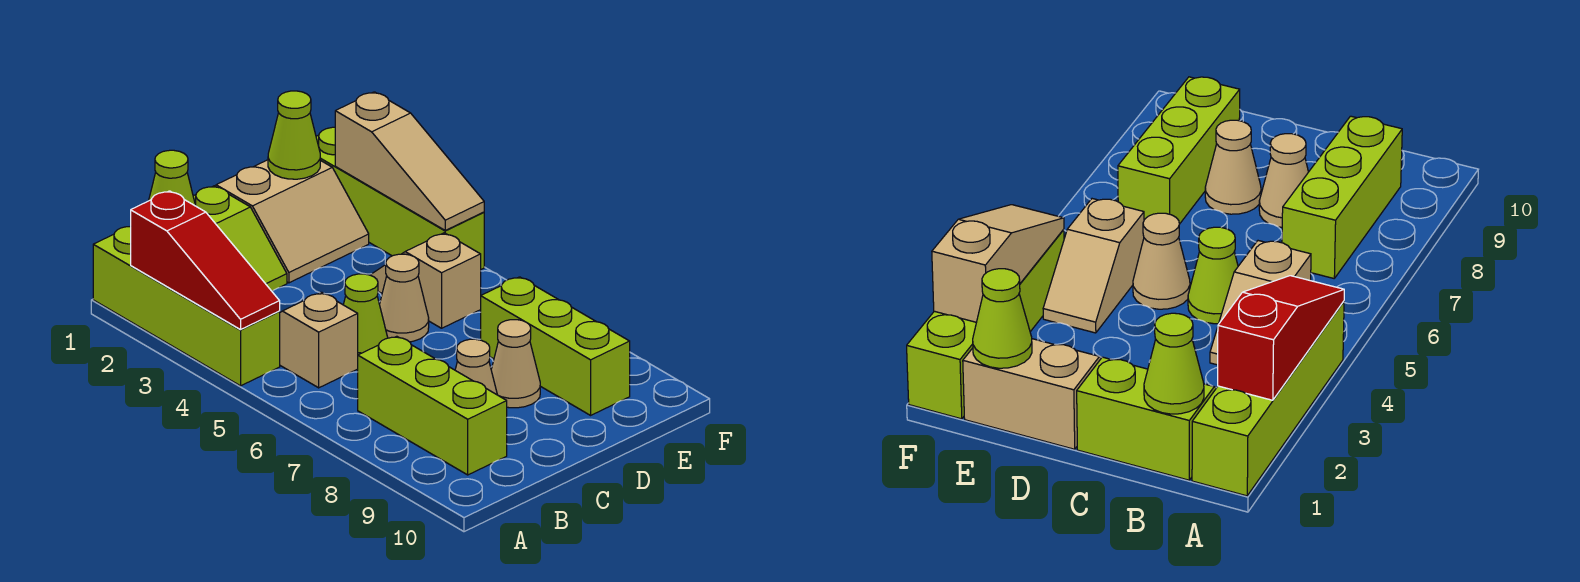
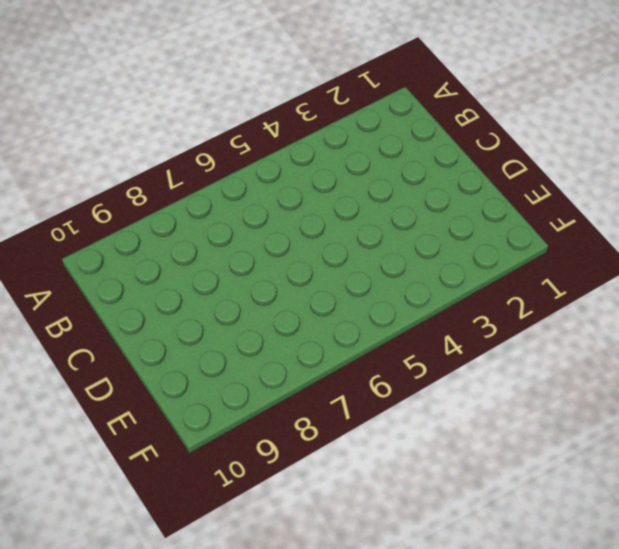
none -> lime brick A1:A4 level 1
none -> lime slope B1:C2 level 1 top 1
none -> tan slope B4:B5 level 1 top 5

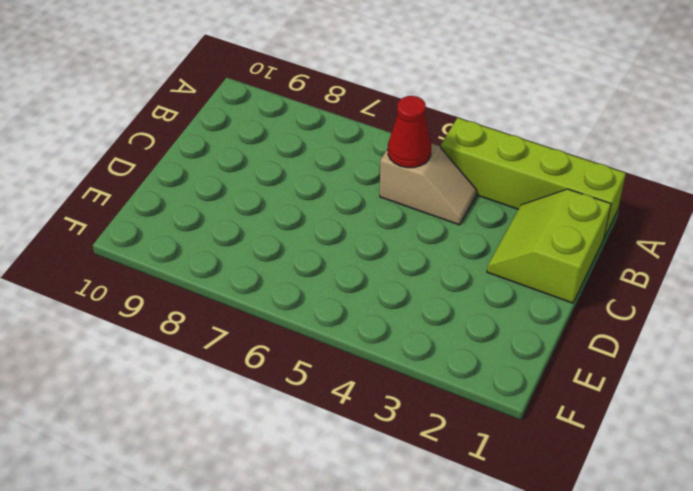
red cone B5 level 2 -> none
none -> lime brick B7:B9 level 1
none -> lime cone C5 level 1
none -> tan cone C8 level 1

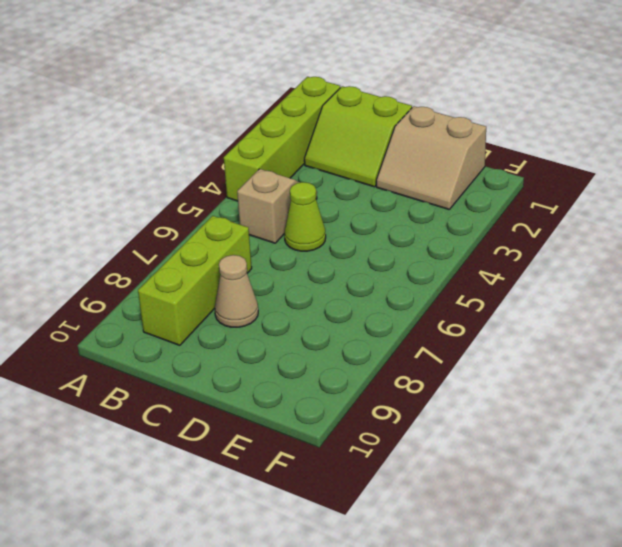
none -> tan cone D5 level 1
none -> tan cone D8 level 1
none -> tan slope E4:E5 level 1 top 5

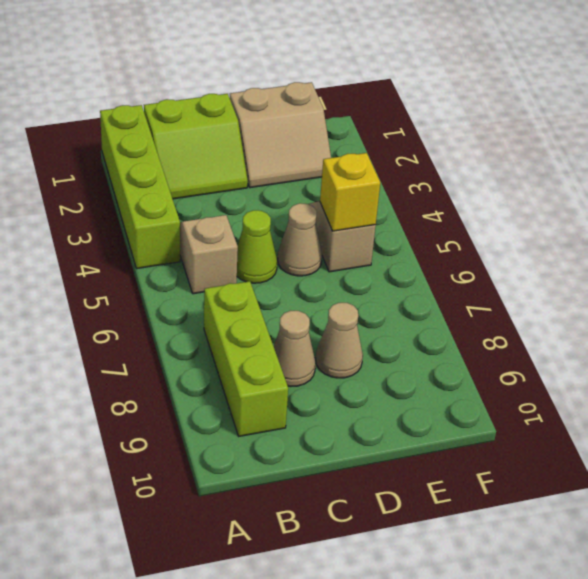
yellow brick E5 level 2 -> none
none -> lime brick E7:E9 level 1
none -> lime brick F1:F4 level 1
none -> red slope A2:A4 level 2 top 2

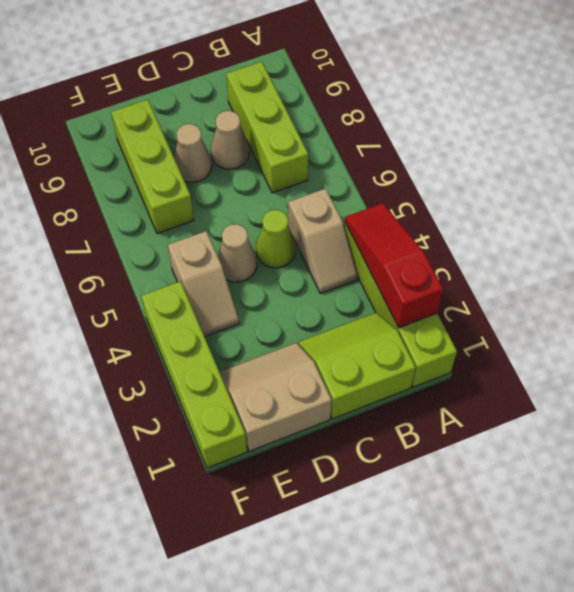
none -> lime cone B1 level 2
none -> lime cone E1 level 2
none -> tan slope F2:F4 level 2 top 2

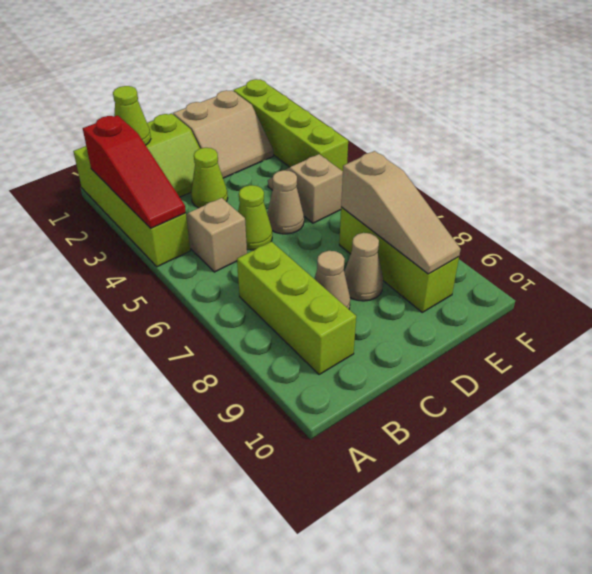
lime cone C3 level 1 -> lime cone E1 level 2
tan slope E7:E9 level 2 top 7 -> tan slope F2:F4 level 2 top 2

